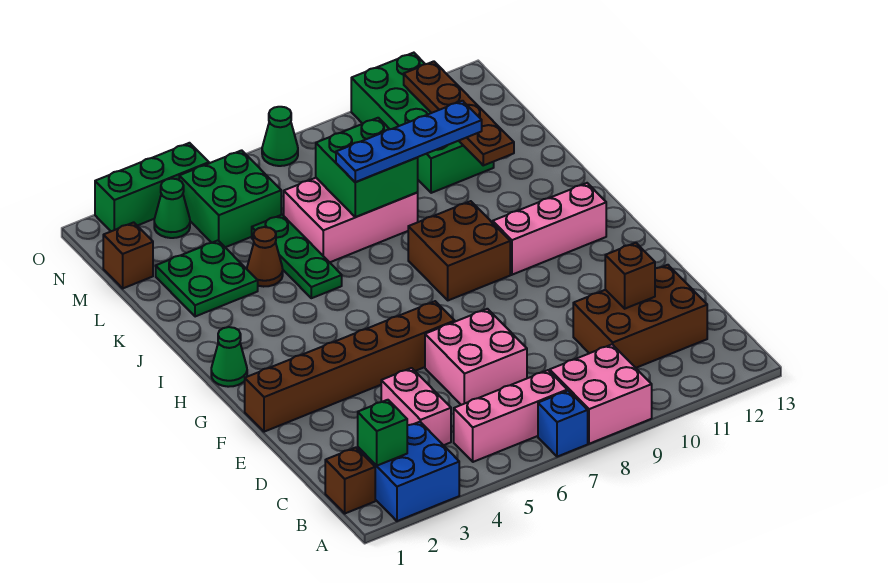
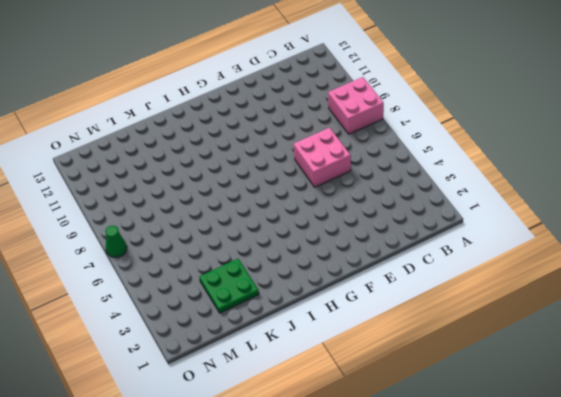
none -> blue brick A2:B3 level 1
none -> blue brick A7 level 1
none -> brown brick B1 level 1

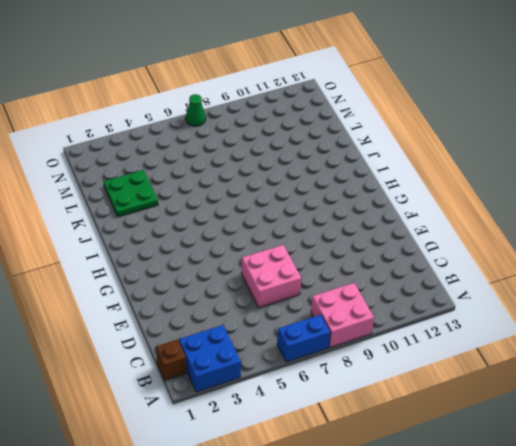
blue brick A6:A7 level 1 -> blue brick A7 level 1
none -> pink brick B5:B7 level 1
none -> pink brick C4:D4 level 1
none -> brown brick C10:D12 level 1

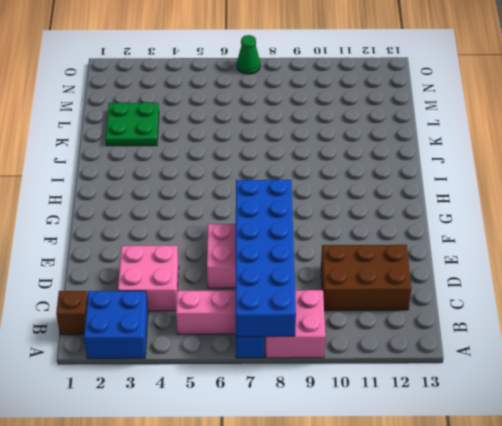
blue brick A7:F8 level 2 -> none
pink brick C3:D4 level 1 -> pink brick C4:D4 level 1
none -> brown brick F1:F6 level 1
none -> green cone H1 level 1
none -> brown brick H8:I9 level 1

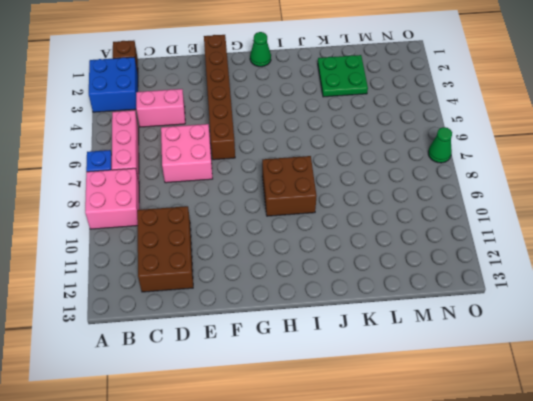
none -> pink brick H10:H12 level 1
none -> green plate J5:L5 level 1
none -> brown cone K4 level 1

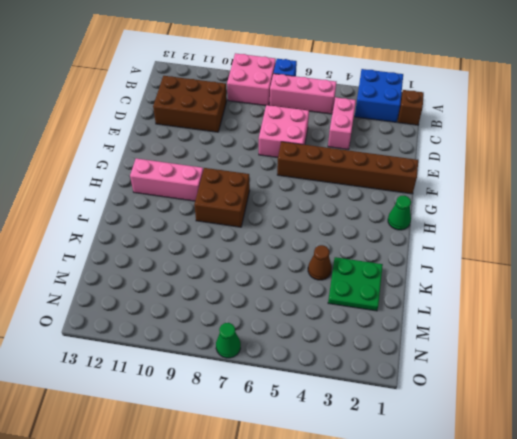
none -> green plate J5:L5 level 1
none -> pink brick K6:L8 level 1
none -> green brick L10:O11 level 1

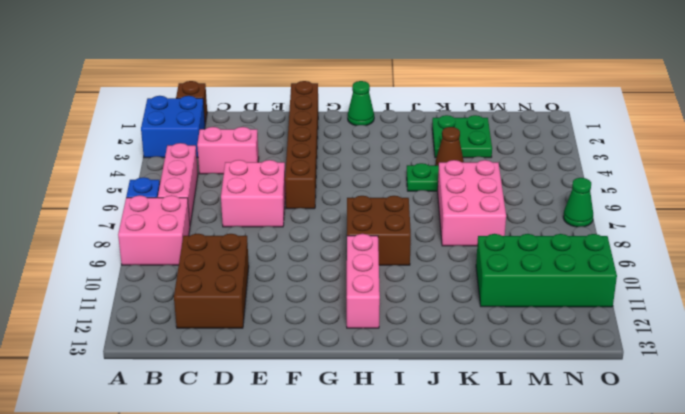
none -> brown brick M1 level 1
none -> green brick M4:N5 level 1
none -> green cone N3 level 1

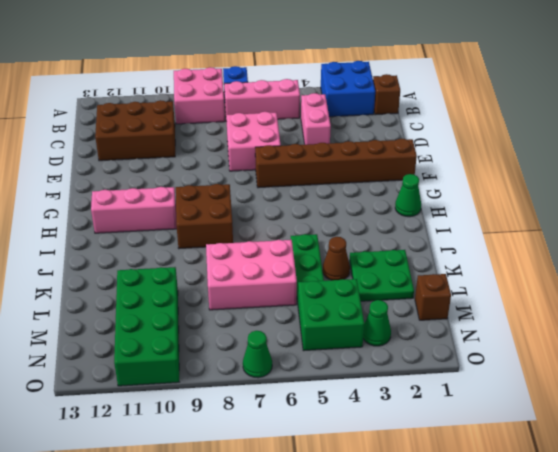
none -> green brick O2:O4 level 1
none -> green brick B2 level 2
none -> brown brick D11 level 2

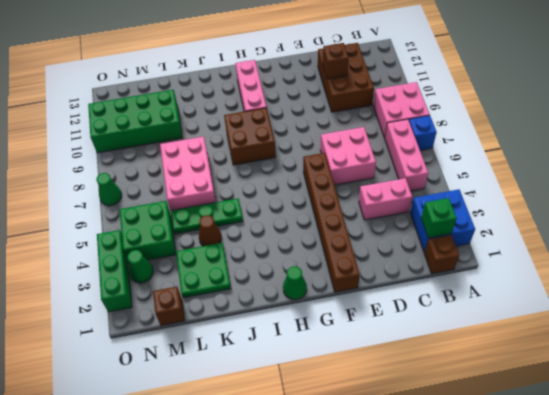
none -> green brick K7:L8 level 2
none -> brown plate K11:N11 level 2
none -> blue plate K7:K10 level 3

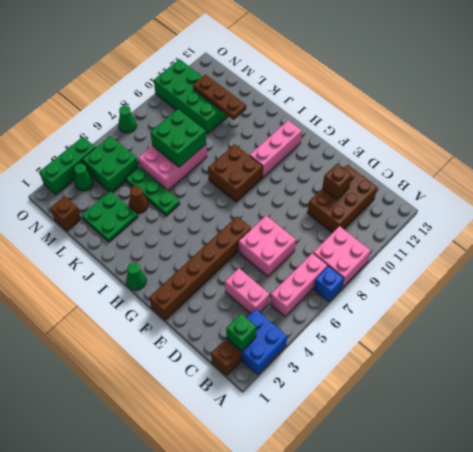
brown plate K11:M11 level 2 -> brown plate K11:N11 level 2
none -> blue plate K7:K10 level 3

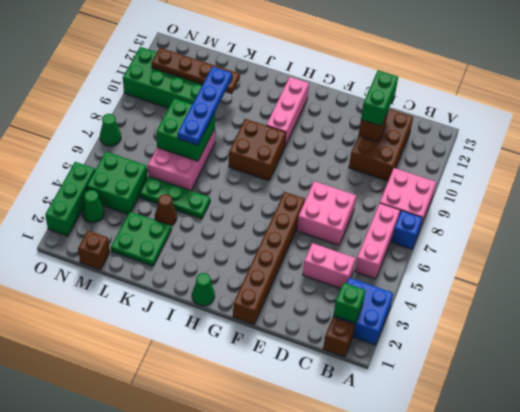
green brick D11:D12 level 3 -> none

